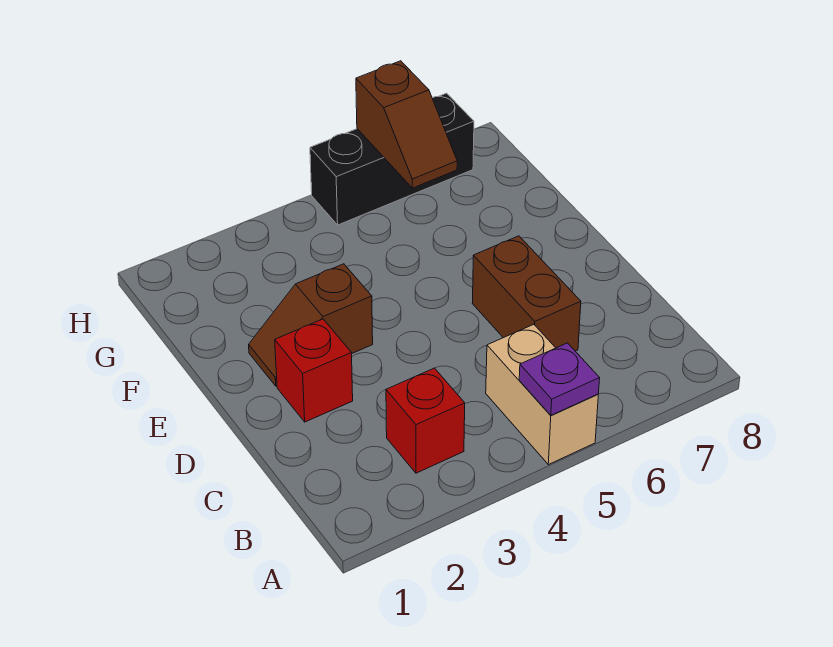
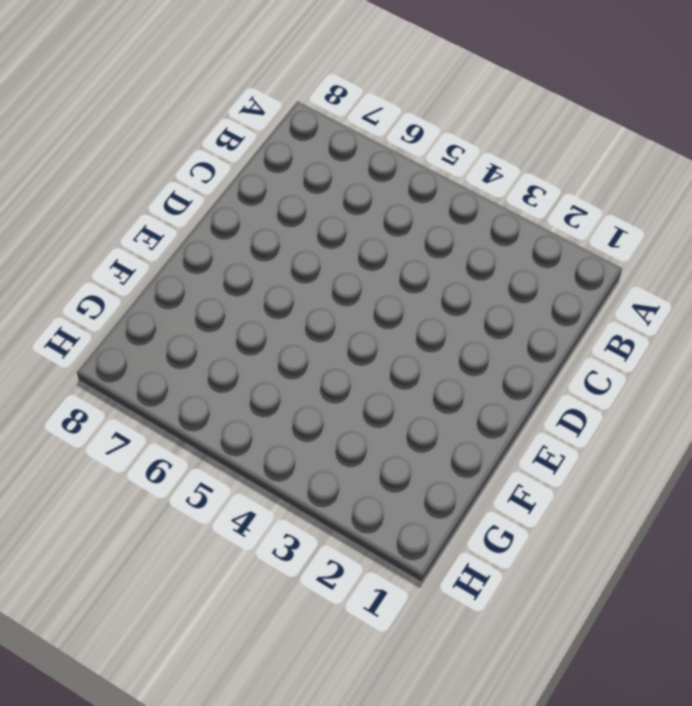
none -> tan brick A5:B5 level 1
none -> red brick B3 level 1

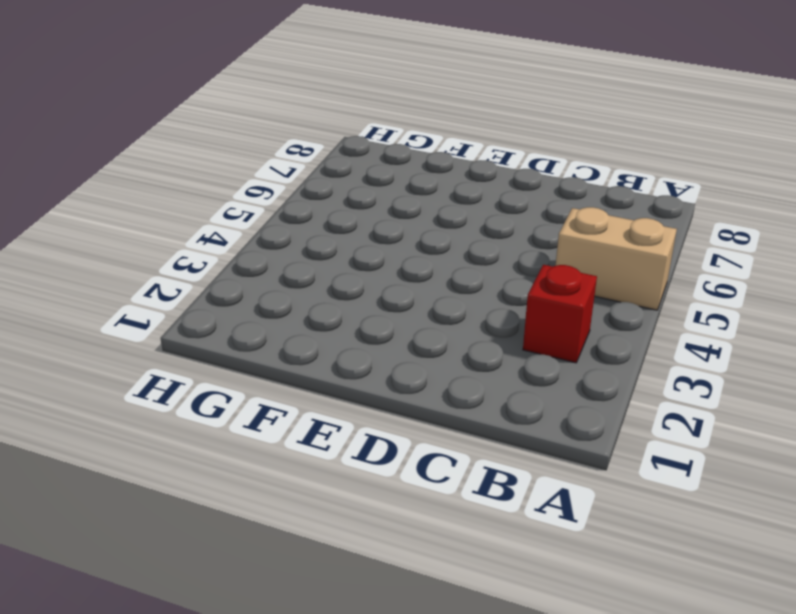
none -> brown brick C6:D6 level 1
none -> red brick D2 level 1

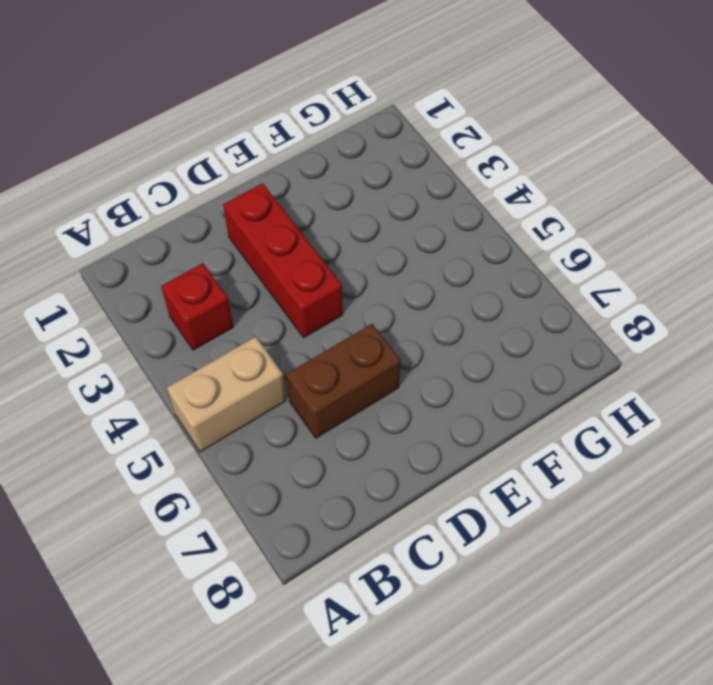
red brick D2:D4 level 1 -> red brick D2 level 1
none -> brown slope E2:E3 level 1 top 3
none -> black brick H5:H7 level 1

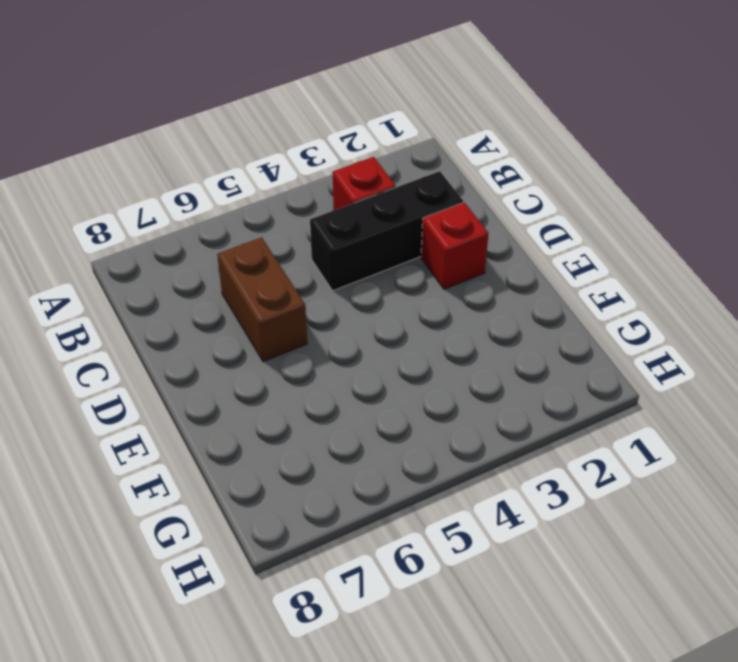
black brick C2:C4 level 1 -> black brick H5:H7 level 1
none -> tan brick A5:B5 level 1
none -> brown slope E2:E3 level 1 top 3

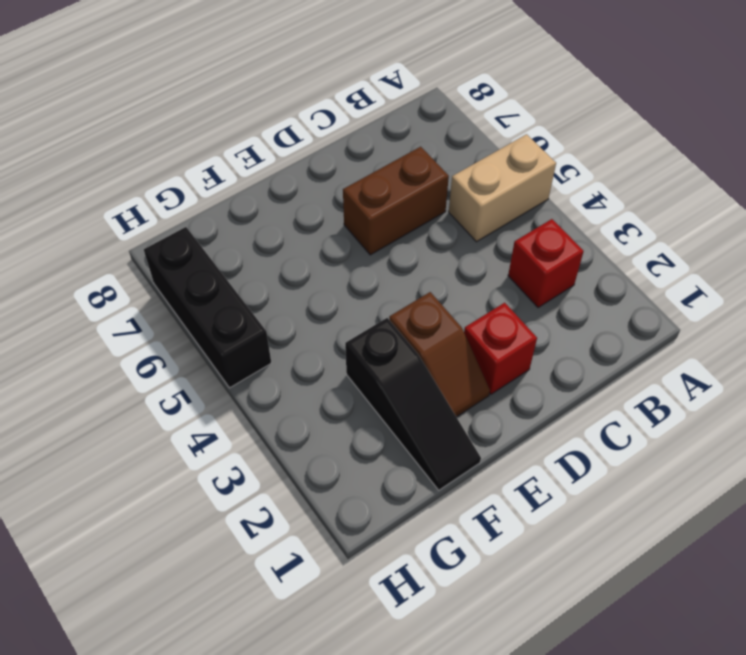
black slope F1:F3 level 1 top 3 -> none
none -> purple plate A5 level 2
none -> brown slope G6:H6 level 2 top H

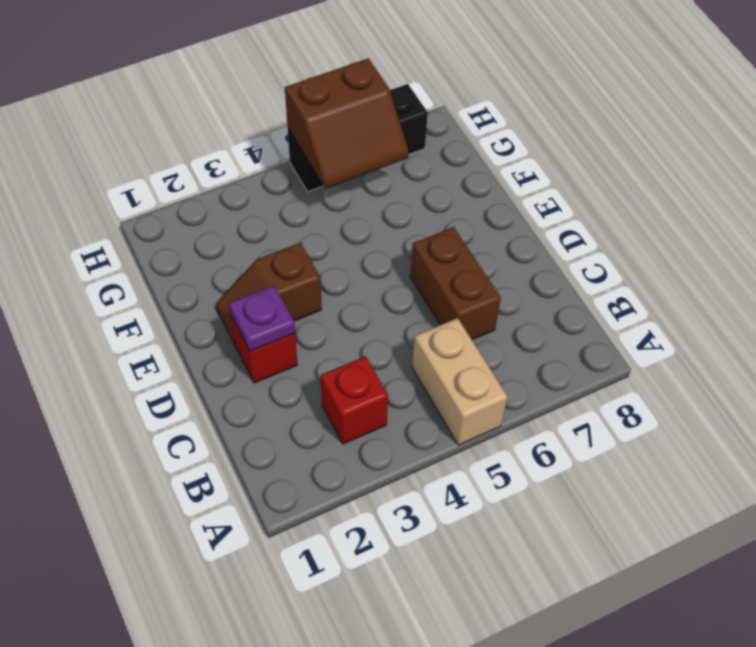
purple plate D2 level 2 -> purple plate A5 level 2
brown slope G5:H6 level 2 top H -> brown slope G6:H6 level 2 top H

